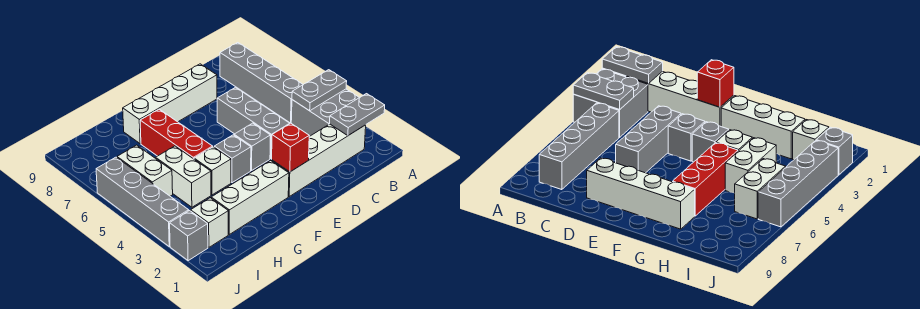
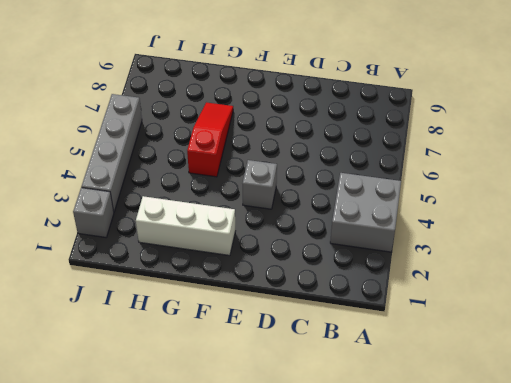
red slope G5:G7 level 1 top 5 -> red brick G5:G7 level 1
none -> white brick B2:E2 level 1
none -> grey brick B5:B8 level 1
none -> grey brick D4:D6 level 1

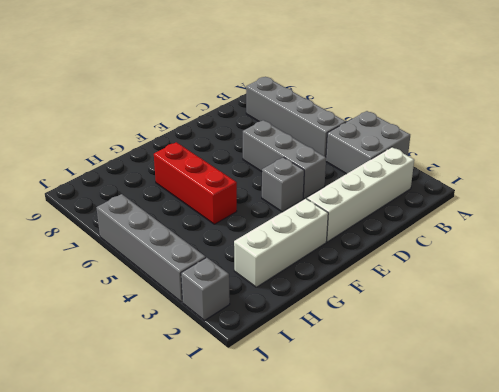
none -> white brick D8:G8 level 1
none -> grey brick F4 level 1
none -> white brick G4 level 1

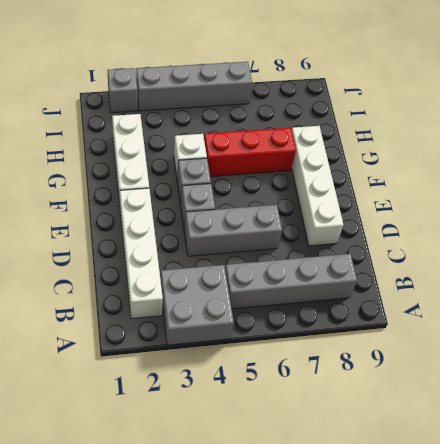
none -> white brick H4:H5 level 1
none -> white brick I2 level 1
none -> white brick I5:I6 level 1

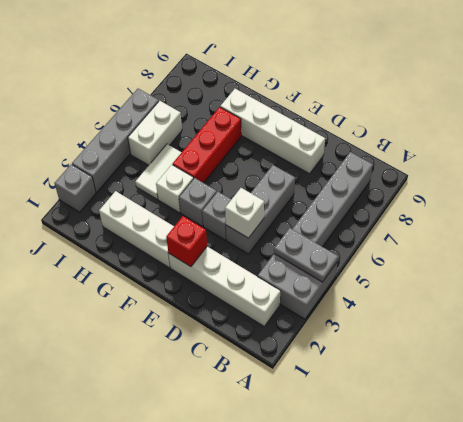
white brick D4 level 2 -> white brick I2 level 1
white tile H4:H5 level 1 -> white brick H4:H5 level 1
none -> grey plate A2:B2 level 2

